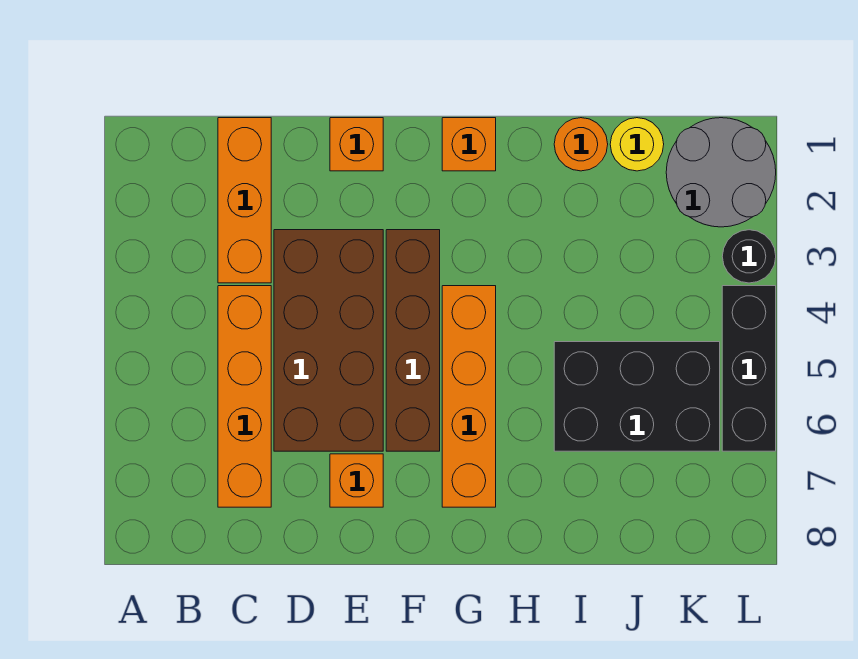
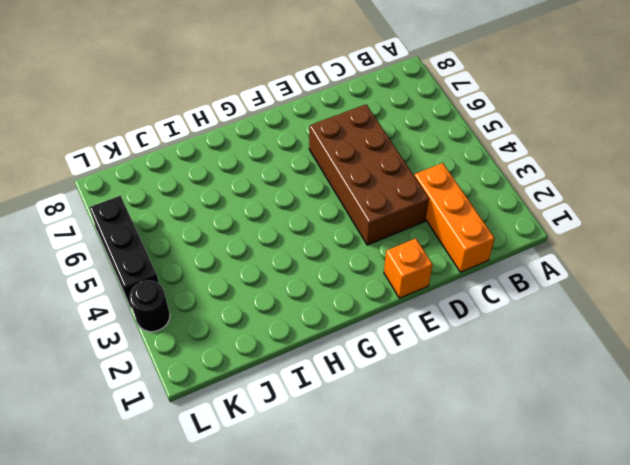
none -> orange brick C4:C7 level 1
none -> orange brick E7 level 1
none -> brown brick F3:F6 level 1

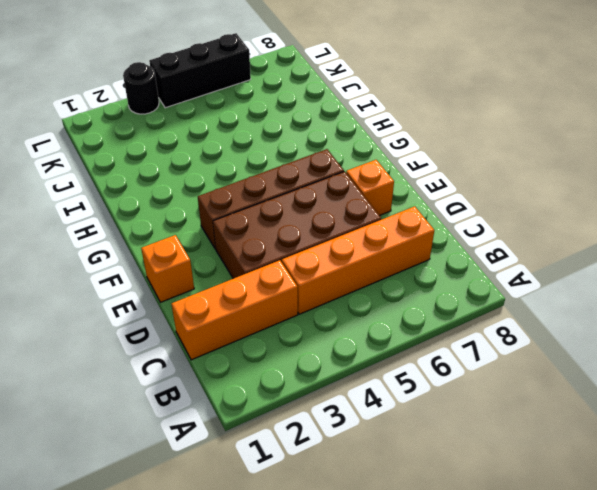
none -> orange brick G1 level 1
none -> orange brick G4:G7 level 1
none -> orange round brick I1 level 1

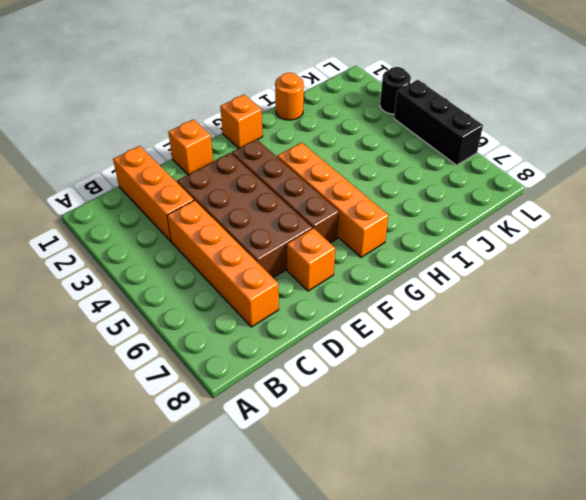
none -> black brick I5:K6 level 1
none -> yellow round brick J1 level 1
none -> grey round brick K1:L2 level 1

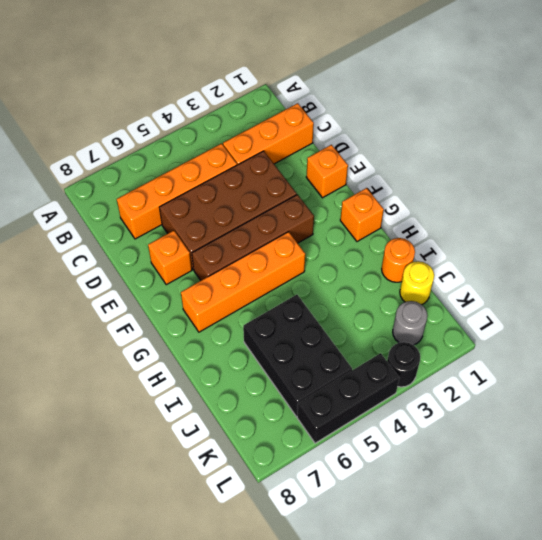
grey round brick K2 level 1 -> grey round brick K1:L2 level 1

